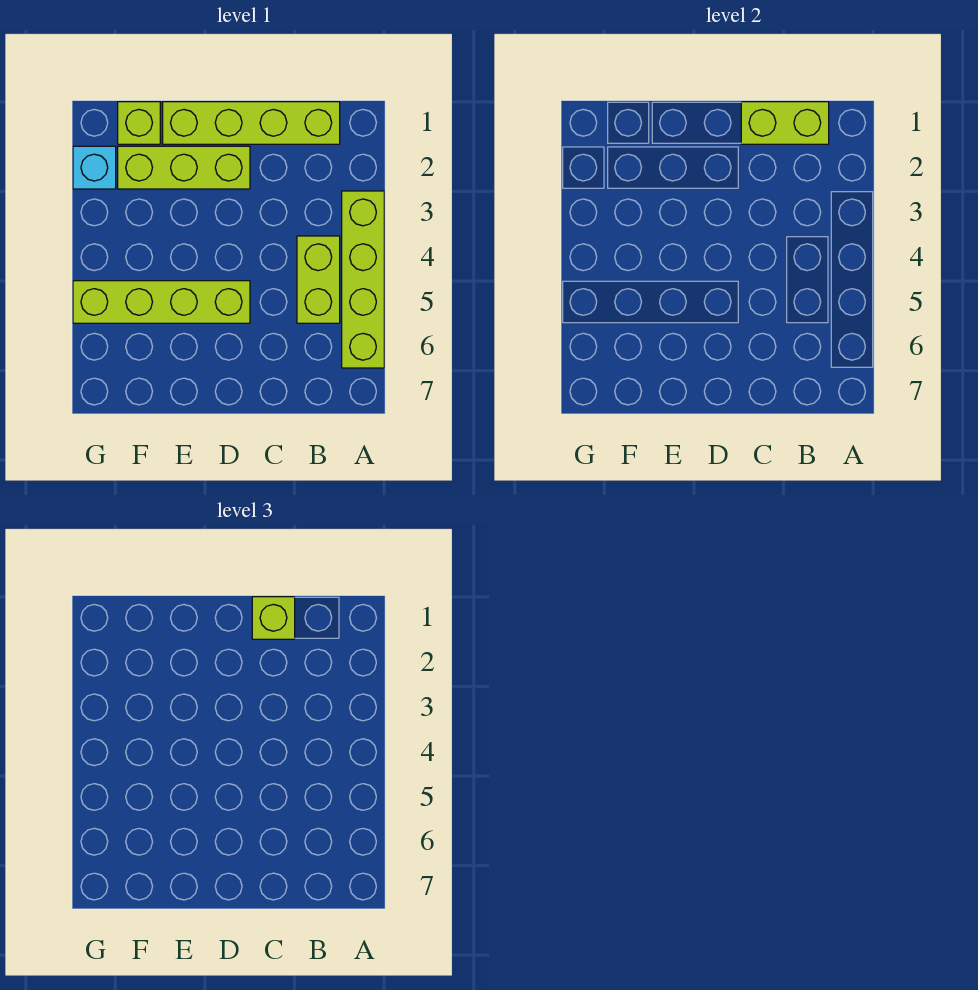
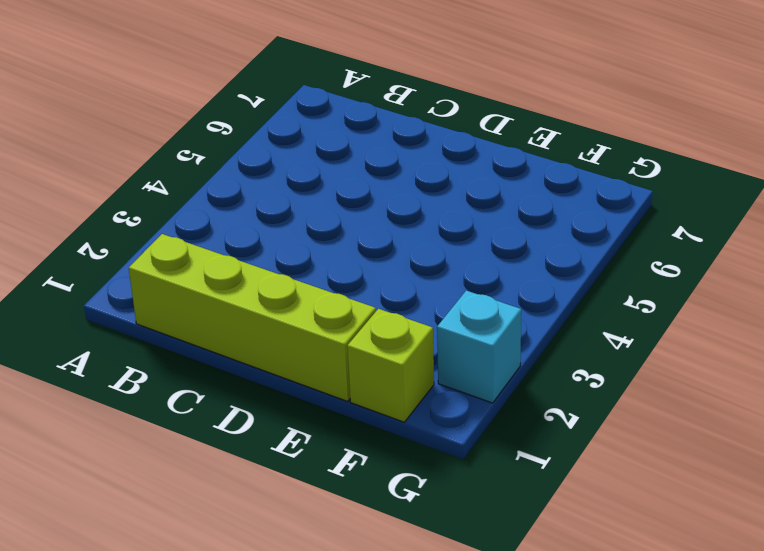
none -> lime brick A3:A6 level 1
none -> lime brick B4:B5 level 1

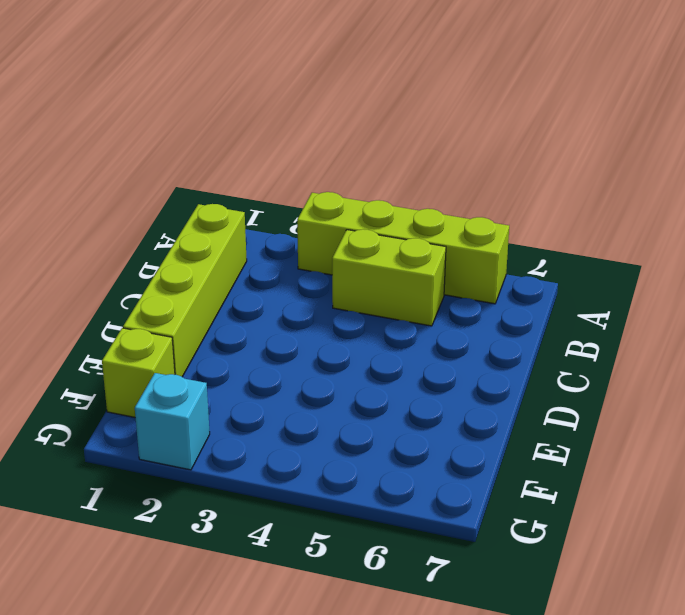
none -> lime brick D2:F2 level 1
none -> lime brick D5:G5 level 1

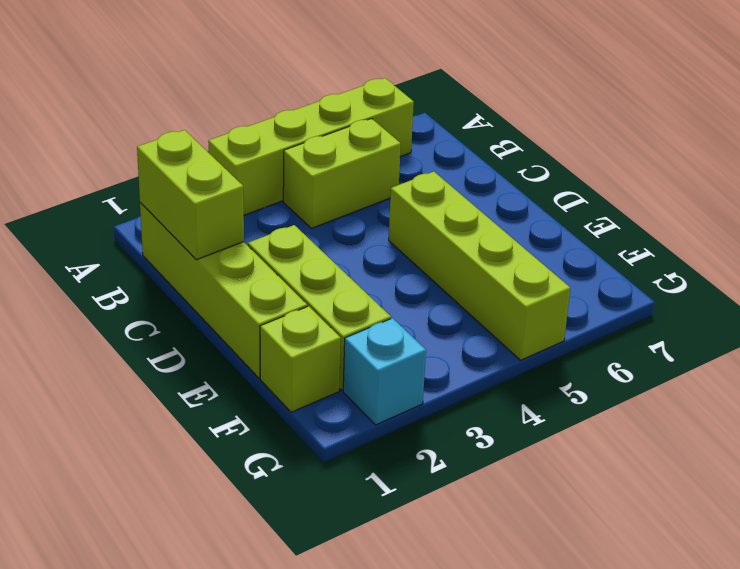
none -> lime brick C1 level 3

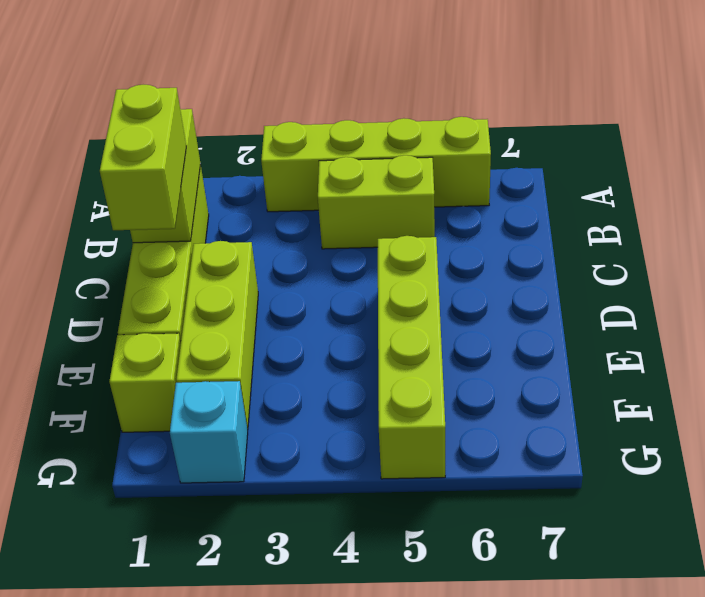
lime brick C1:D1 level 3 -> lime brick C1 level 3

